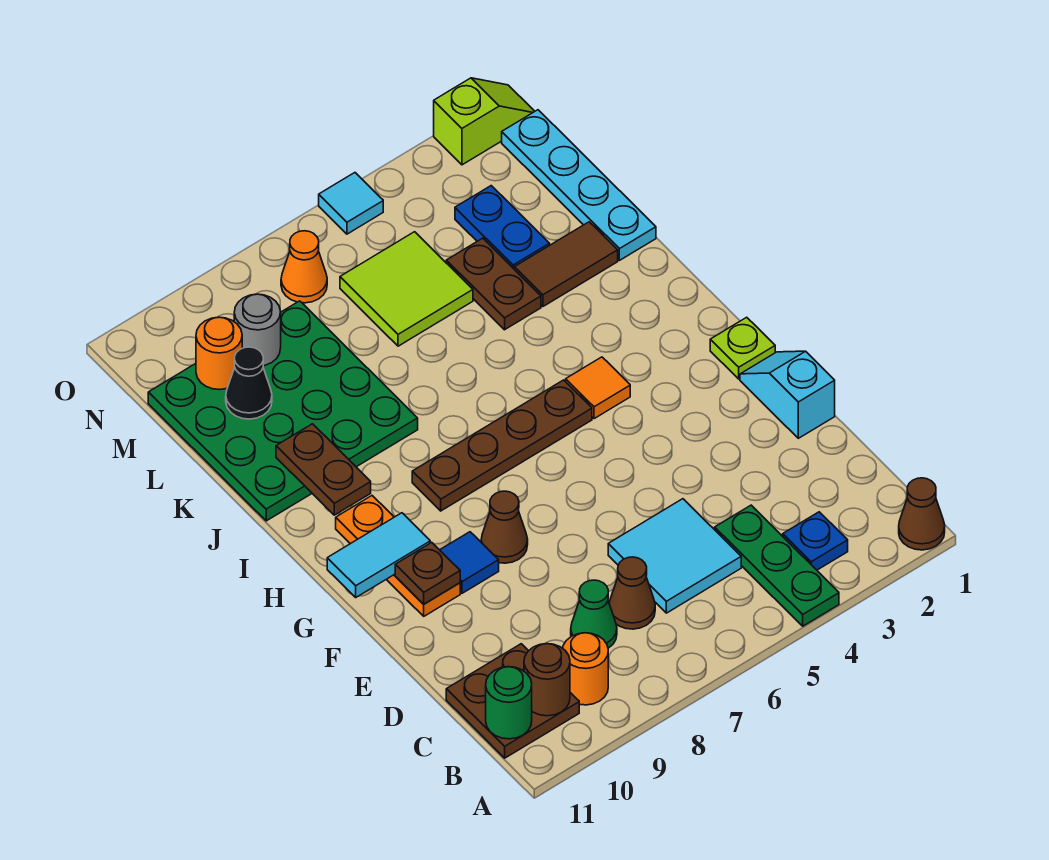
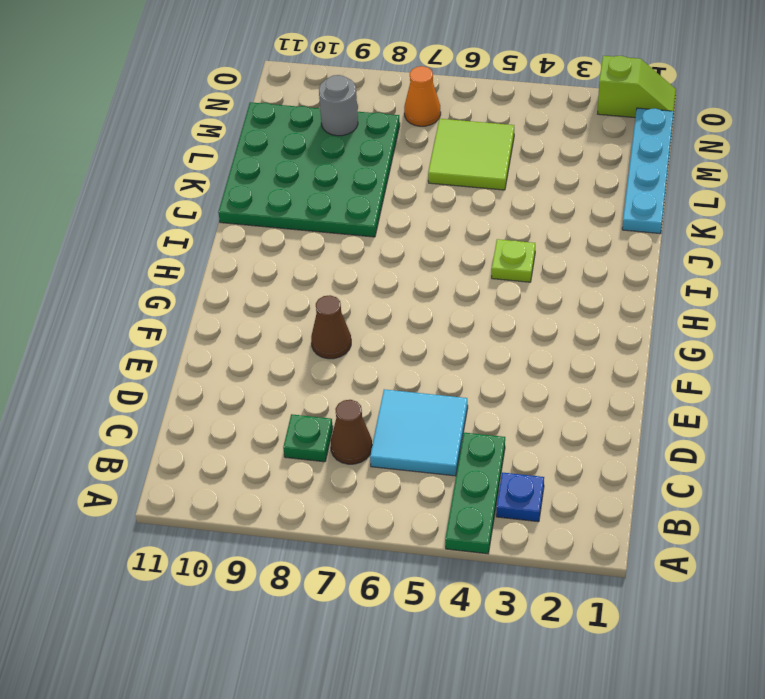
green plate C8 level 1 -> green cone C8 level 1
lime plate I4 level 1 -> lime plate G1 level 1
none -> brown cone A1 level 1
none -> orange round brick B9 level 1
none -> brown plate B10:C11 level 1
none -> cyan slope E1:F1 level 1 top E

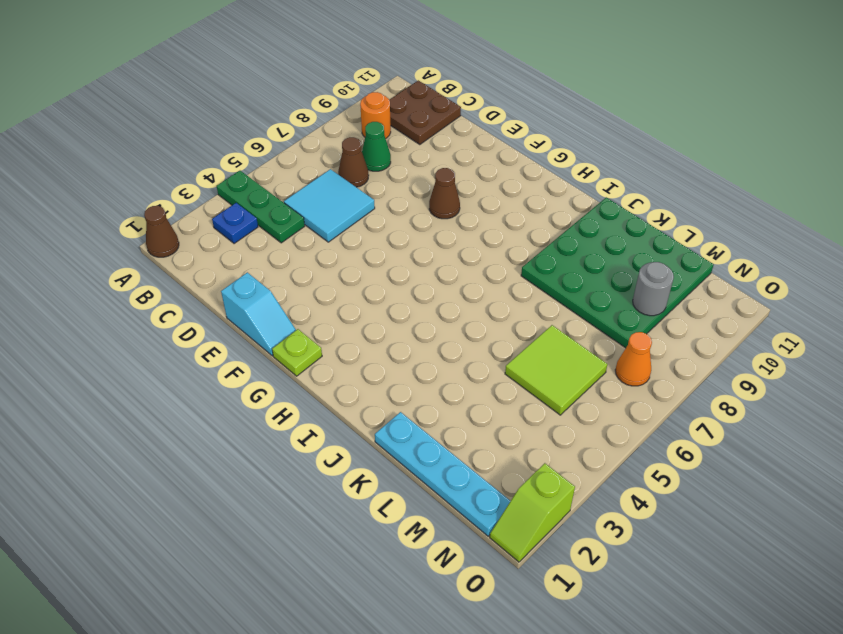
none -> blue tile F9 level 1
none -> orange plate F10:H10 level 1
none -> orange tile H4 level 1
none -> brown plate H5:H8 level 1

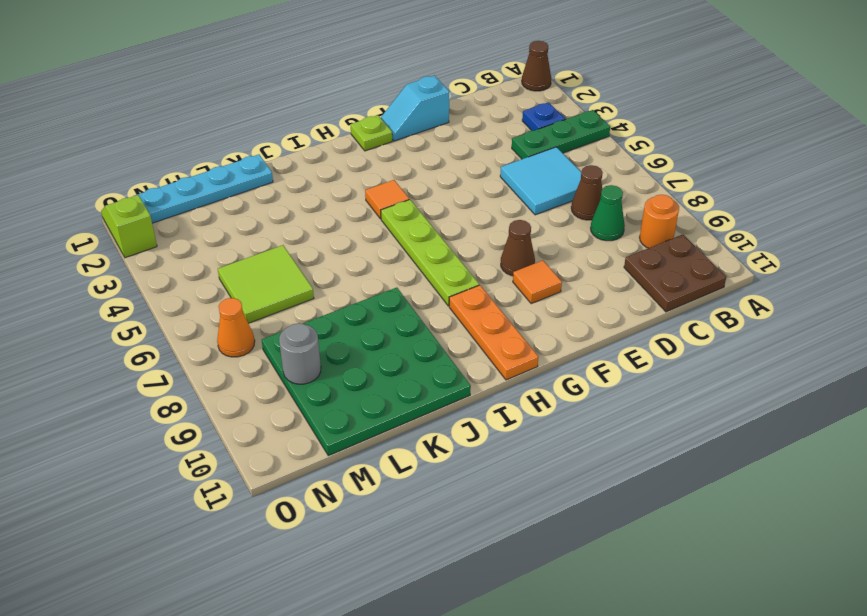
orange tile F9 level 1 -> blue tile F9 level 1
lime plate H5:H8 level 1 -> brown plate H5:H8 level 1
orange plate H9:H11 level 1 -> orange plate F10:H10 level 1
none -> brown tile K2:K3 level 1
none -> brown plate K4:L4 level 1
none -> blue plate L3:M3 level 1
none -> cyan tile O5 level 1

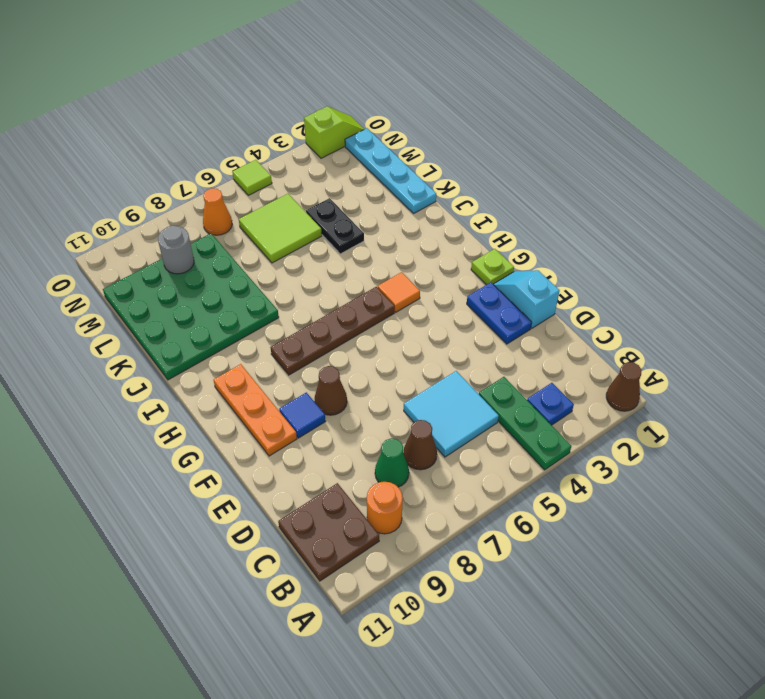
blue plate E2:F2 level 1 -> blue plate L3:M3 level 1
black plate K4:L4 level 1 -> brown plate K4:L4 level 1
lime tile O5 level 1 -> cyan tile O5 level 1
none -> brown tile K2:K3 level 1
none -> brown round brick B10 level 2
none -> green round brick B11 level 2
none -> brown plate F10 level 2

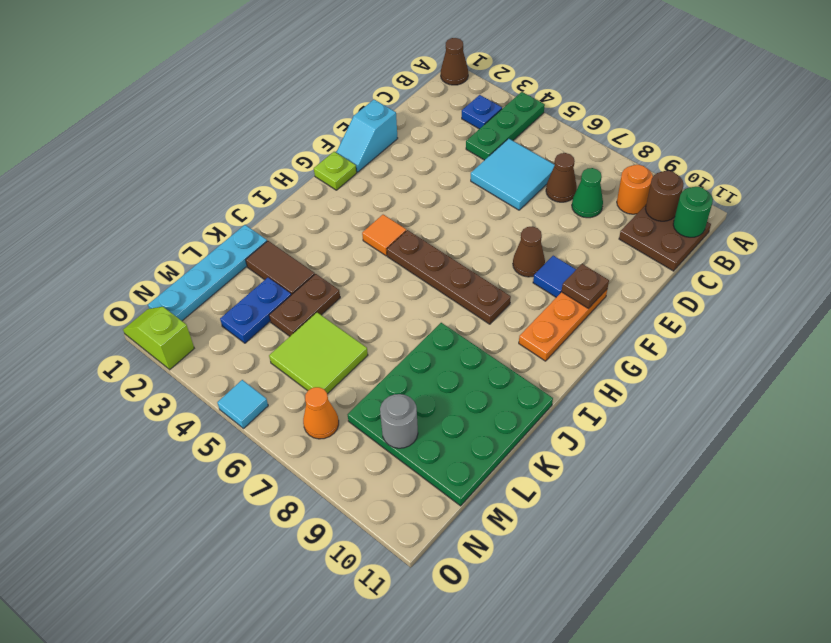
none -> cyan tile G10:G11 level 2
none -> brown plate I10:J10 level 2
none -> black cone L10 level 2
none -> orange round brick M10 level 2

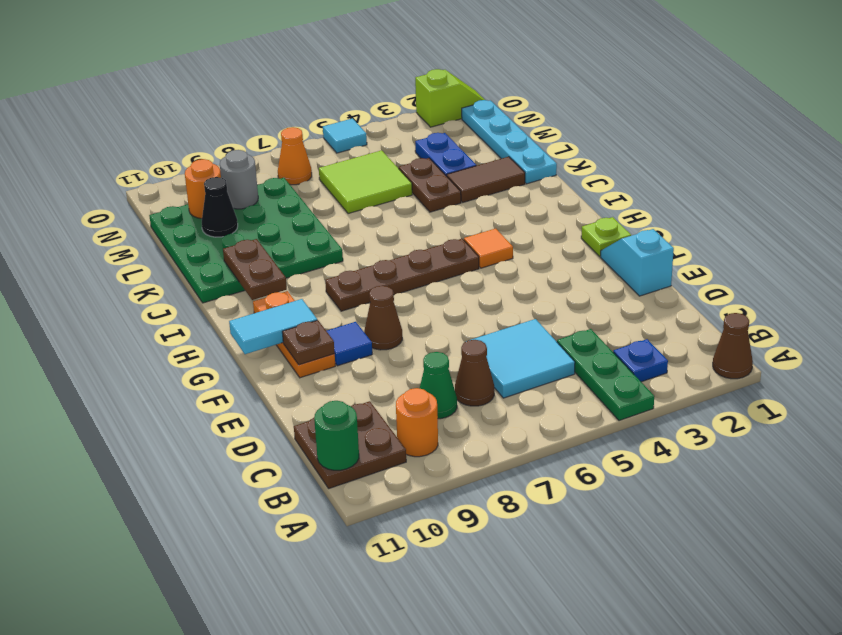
none -> brown round brick B10 level 2

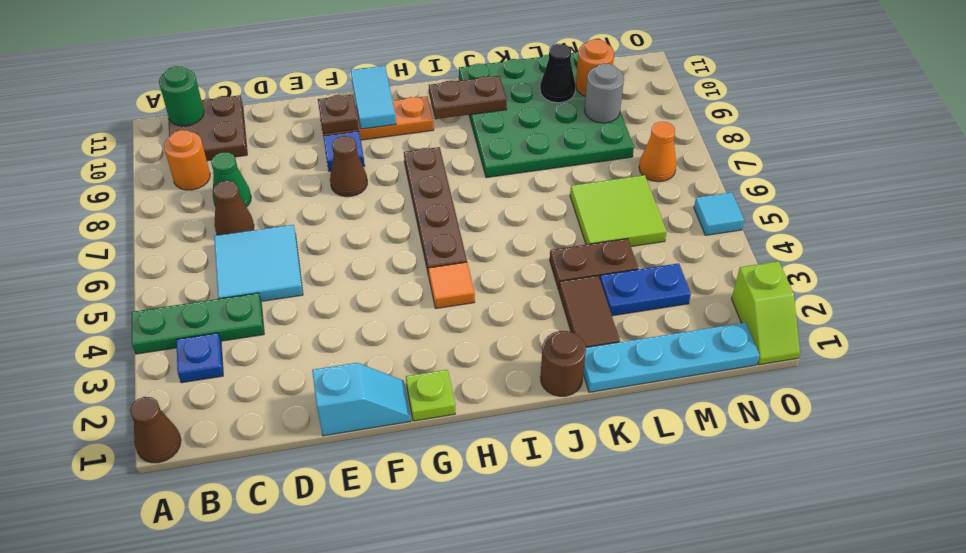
brown round brick J1 level 1 -> brown round brick B10 level 2

